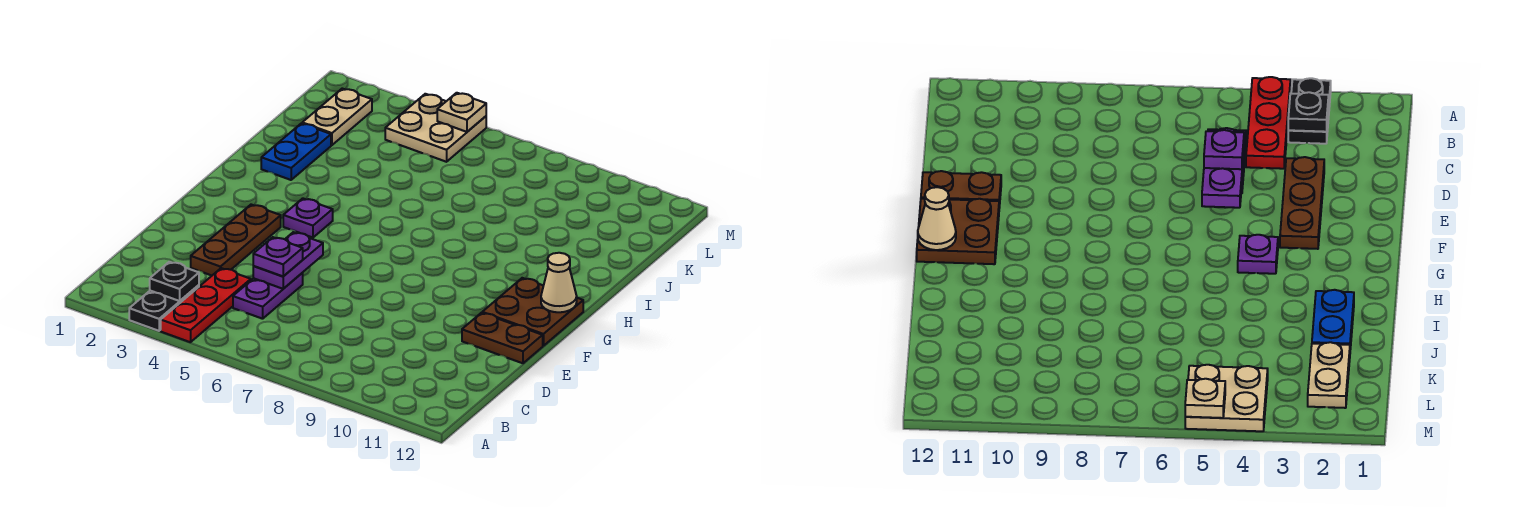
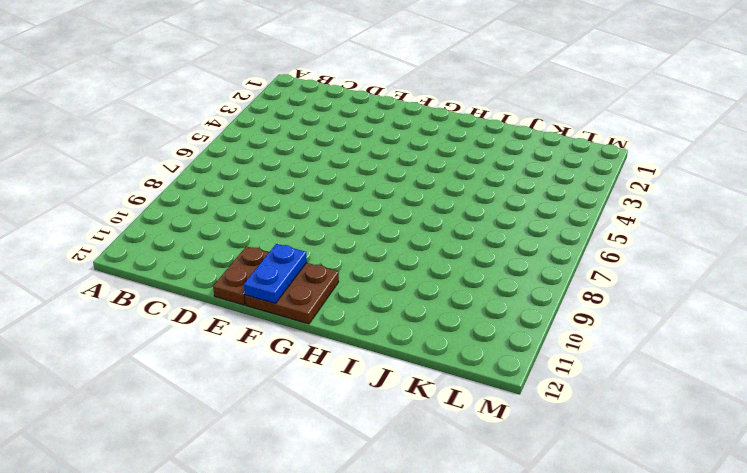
blue plate F11:F12 level 2 -> blue plate I2:J2 level 1
none -> black plate A3:B3 level 1
none -> red plate A4:C4 level 1
none -> purple plate C5:D5 level 1

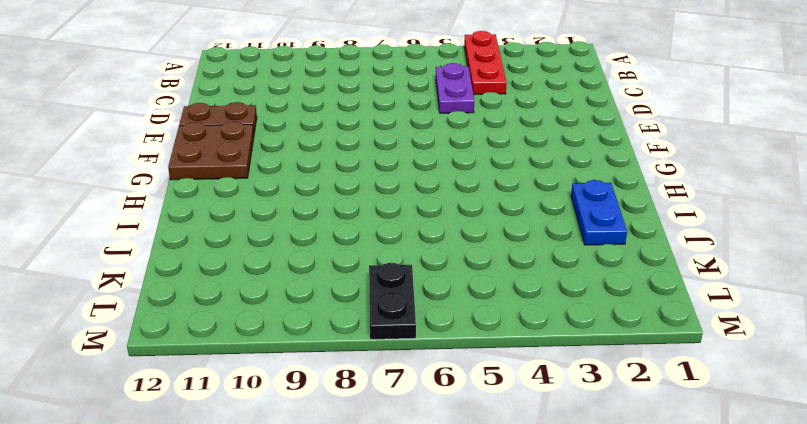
black plate L7:M7 level 1 -> black plate A3:B3 level 1
none -> brown plate D3:F3 level 1
none -> purple plate G4 level 1
none -> tan plate K2:L2 level 1

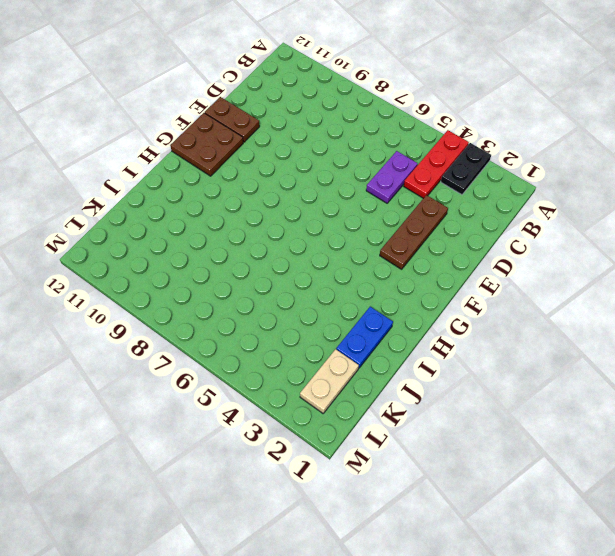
none -> purple plate G4 level 1
none -> tan plate L4:M5 level 1
none -> black plate B3 level 2

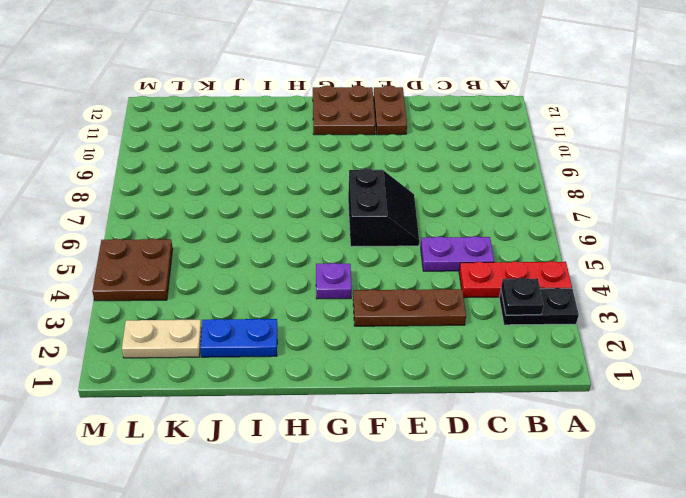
black slope E6:F7 level 1 top F -> none
brown plate L4:M5 level 1 -> tan plate L4:M5 level 1
none -> purple plate D5:E5 level 2
none -> tan cone G12 level 2
none -> tan plate M5 level 2

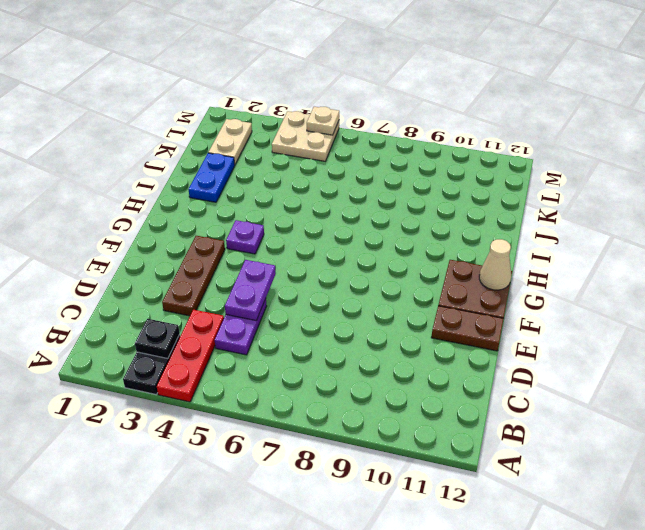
none -> purple plate D5 level 3

